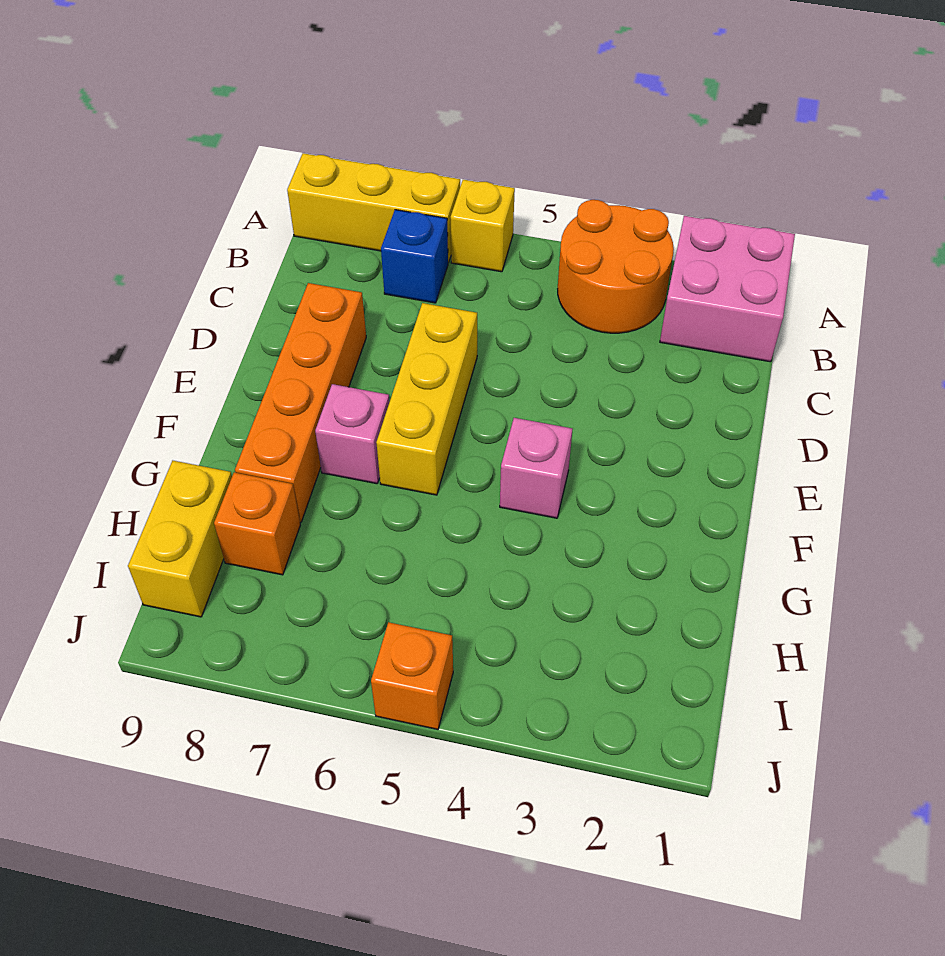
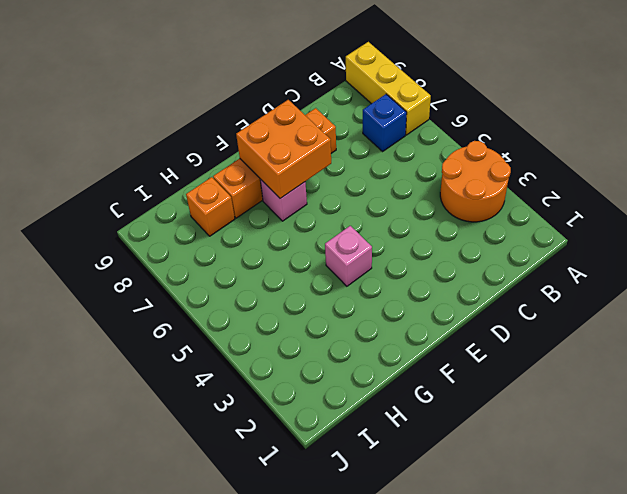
orange brick E7:F8 level 2 -> none
none -> pink brick A1:B2 level 1
none -> yellow brick A6 level 1
none -> yellow brick D6:F6 level 1

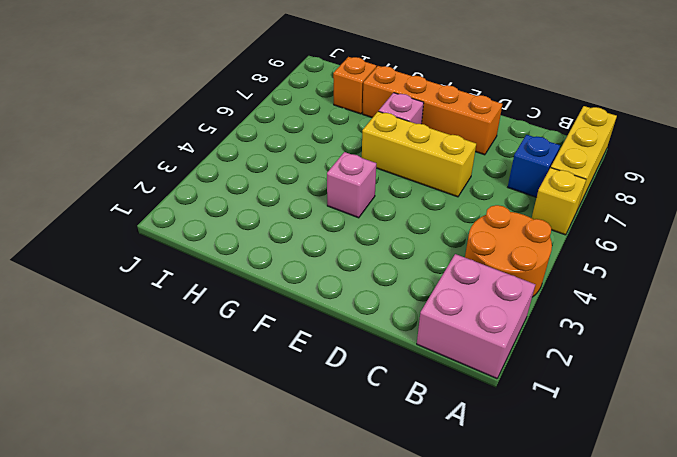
none -> yellow brick H9:I9 level 1
none -> orange brick J5 level 1

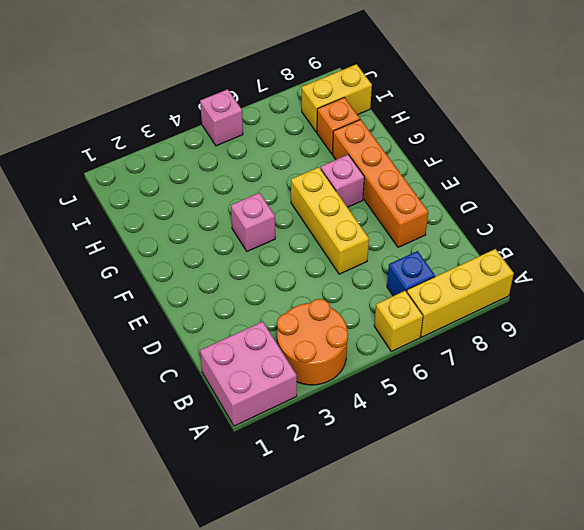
yellow brick I8:I9 level 1 -> yellow brick H9:I9 level 1
pink brick J5 level 1 -> orange brick J5 level 1

